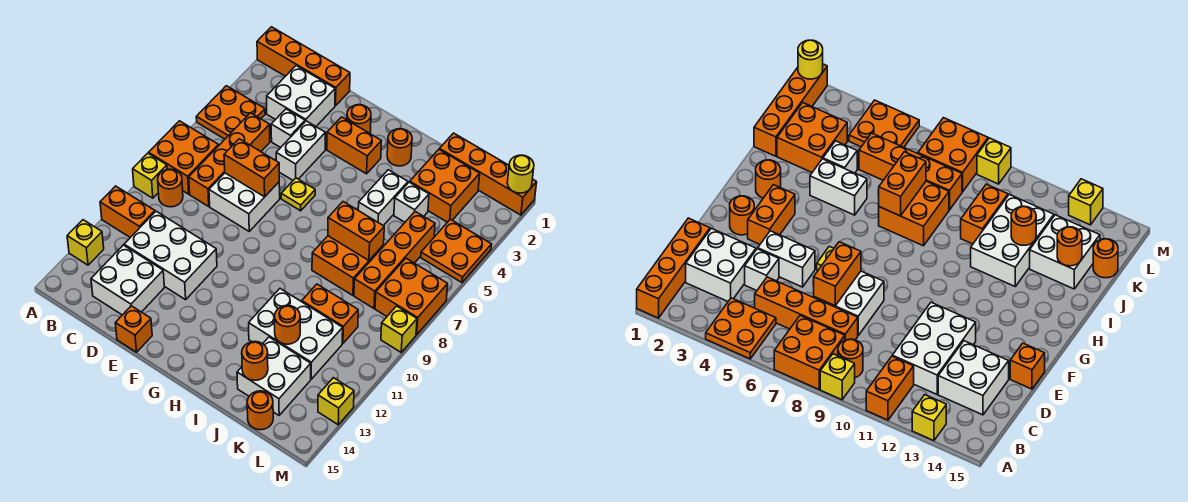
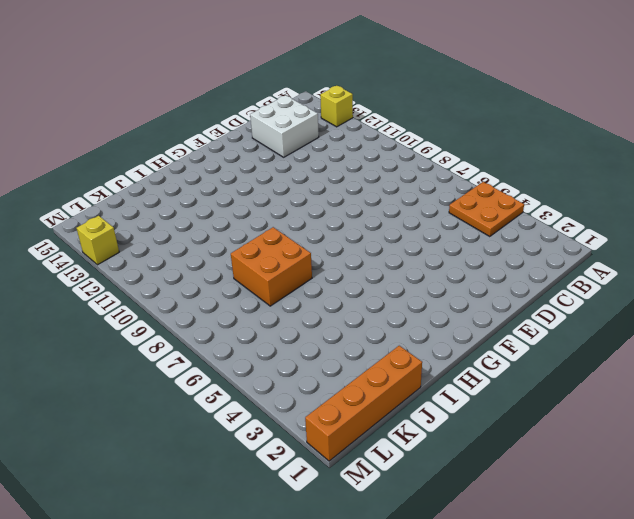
none -> orange brick A1:D1 level 1
none -> orange brick A7:B8 level 1
none -> yellow brick A9 level 1
none -> orange brick A11:B11 level 1

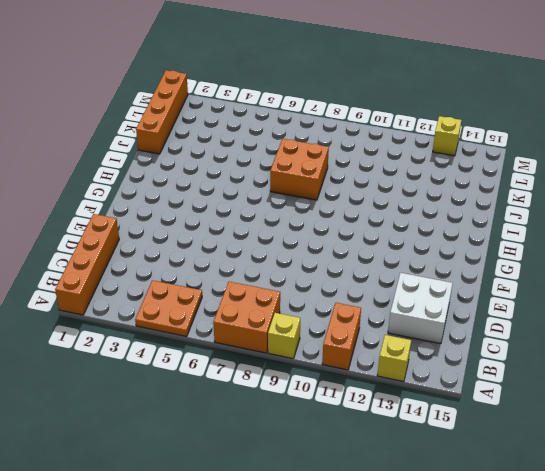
none -> orange round brick B9 level 1
none -> white brick C2:D3 level 1
none -> orange brick C5:C8 level 1
none -> white brick C11:E12 level 1

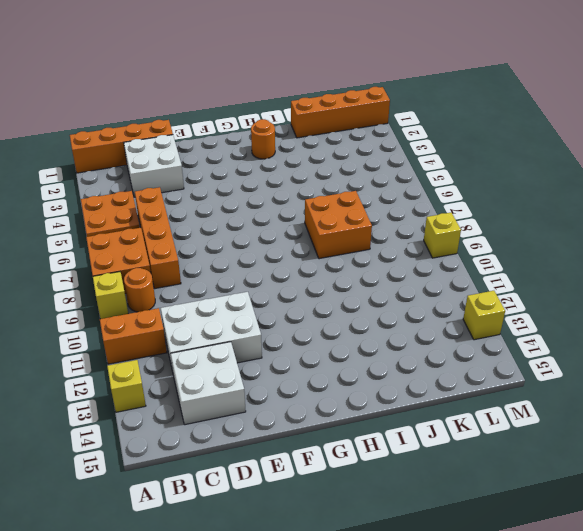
none -> white brick D4 level 1
none -> white brick D7:E8 level 1
none -> white brick E4:E5 level 1
none -> orange brick E15 level 1

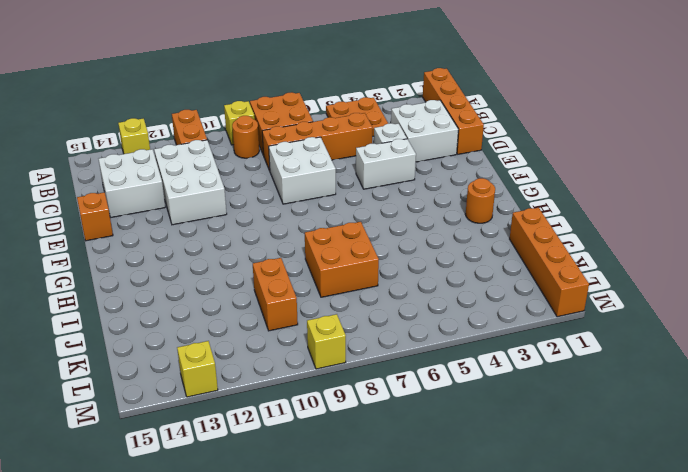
none -> orange round brick F2 level 1
none -> orange brick F3:G3 level 1
none -> yellow plate F6 level 1
none -> white brick I4:I5 level 1

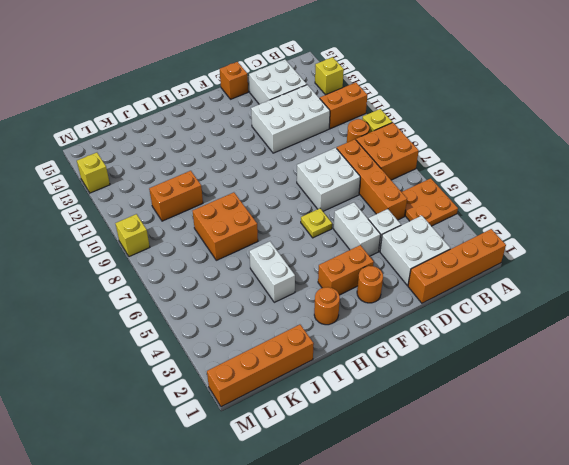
none -> white brick I11:K12 level 1
none -> orange brick J2:K3 level 1
none -> white brick J4 level 1
none -> white brick J13:K14 level 1

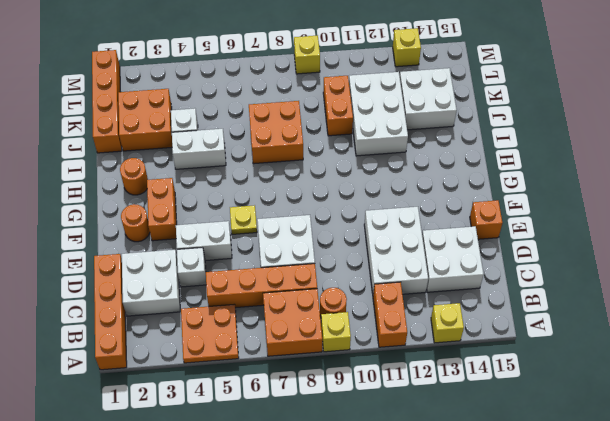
none -> orange brick K5:K8 level 1
none -> orange round brick K15 level 1
none -> orange plate L4:M5 level 1
none -> orange brick L7:M8 level 1

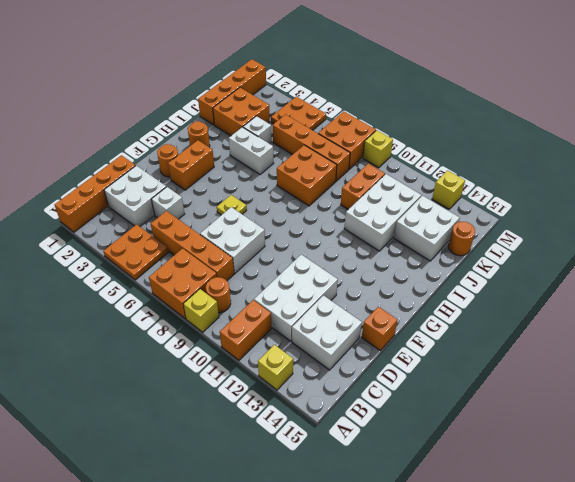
none -> white brick E4:E5 level 1
none -> orange brick D7:E7 level 2
none -> orange brick I7:J7 level 2
none -> orange round brick J12 level 2

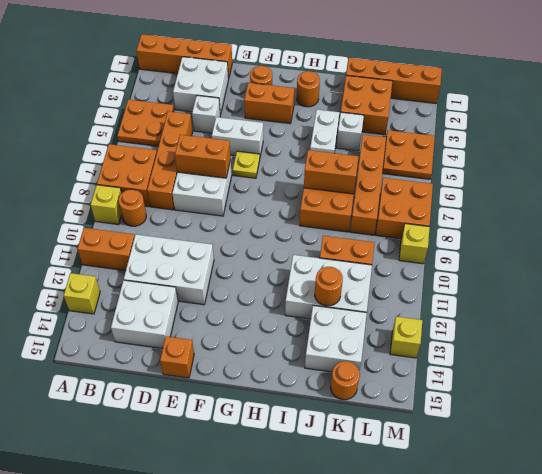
white brick E5:F5 level 1 -> white brick E4:E5 level 1
none -> orange round brick J14 level 2
none -> yellow round brick M1 level 2

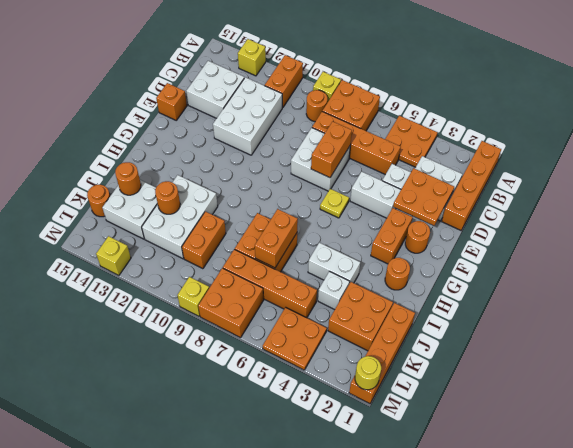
orange plate D2:E3 level 2 -> none

